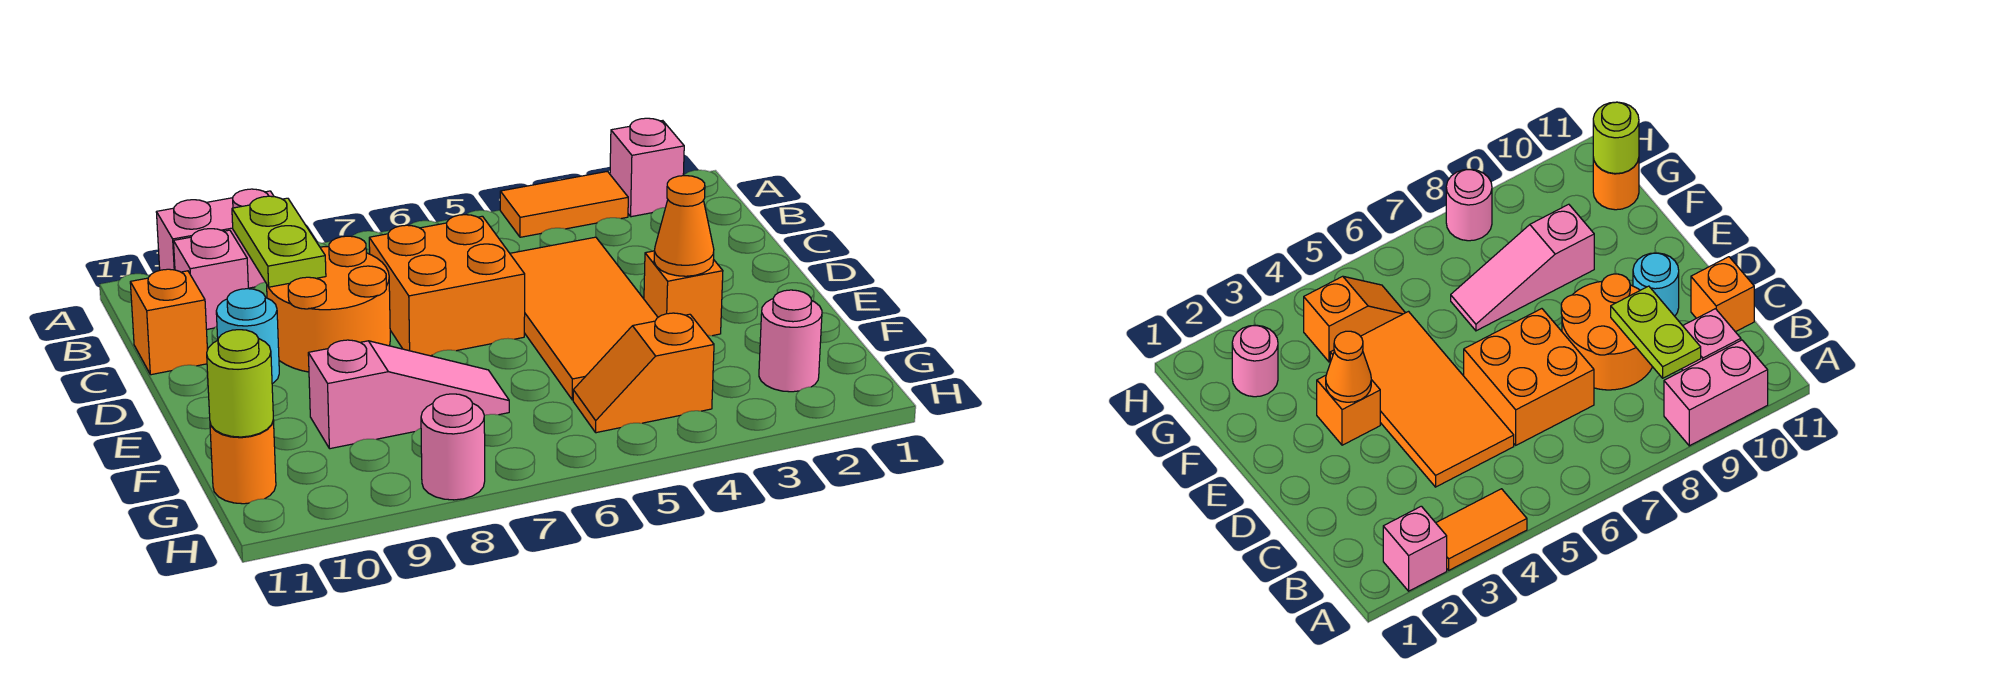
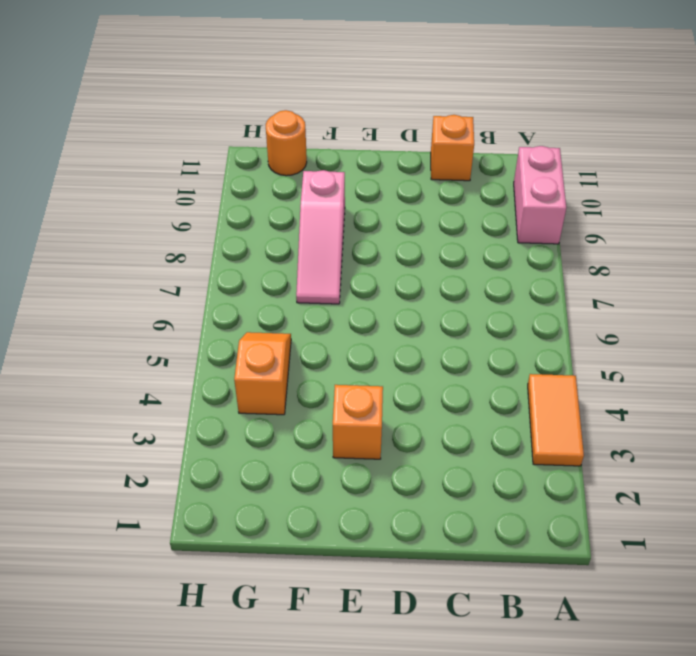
none -> pink brick A2 level 1
none -> pink brick B10 level 1
none -> orange tile C4:F5 level 1

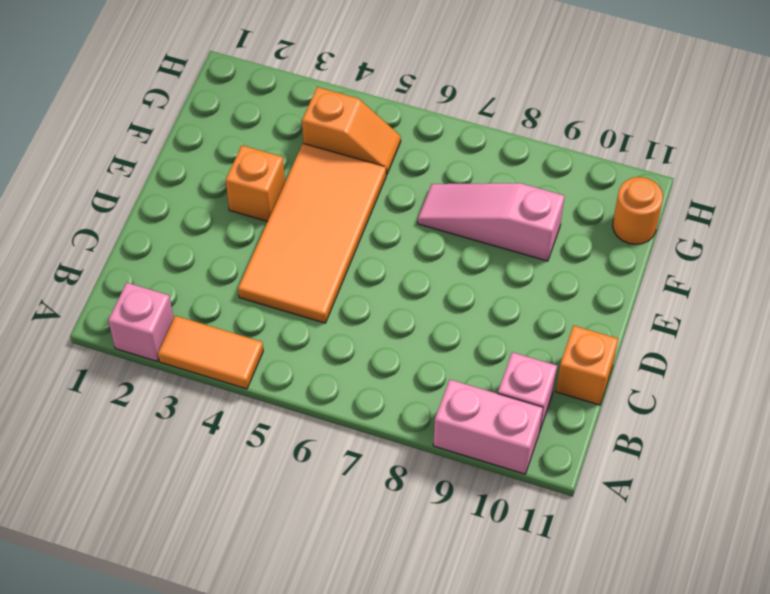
none -> orange brick C6:D7 level 1
none -> orange round brick C8:D9 level 1
none -> cyan round brick D10 level 1

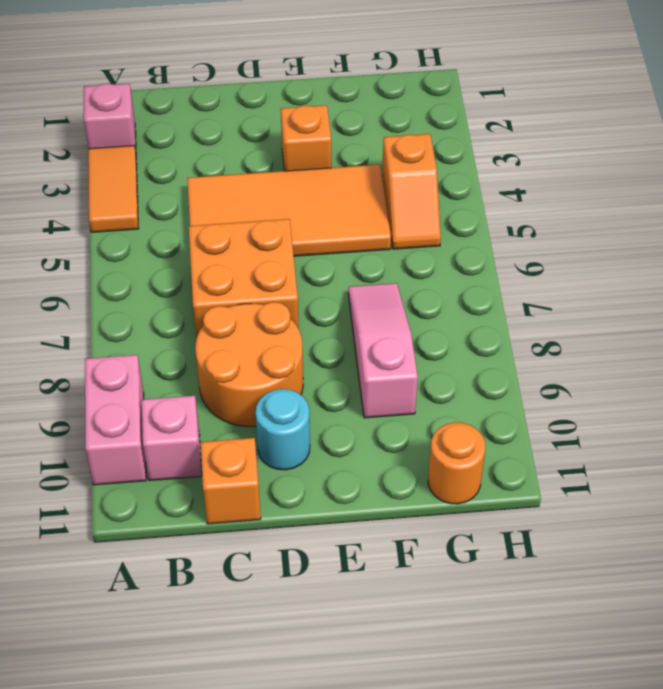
none -> pink round brick G2 level 1
none -> pink round brick H8 level 1
none -> lime plate B9:C9 level 2

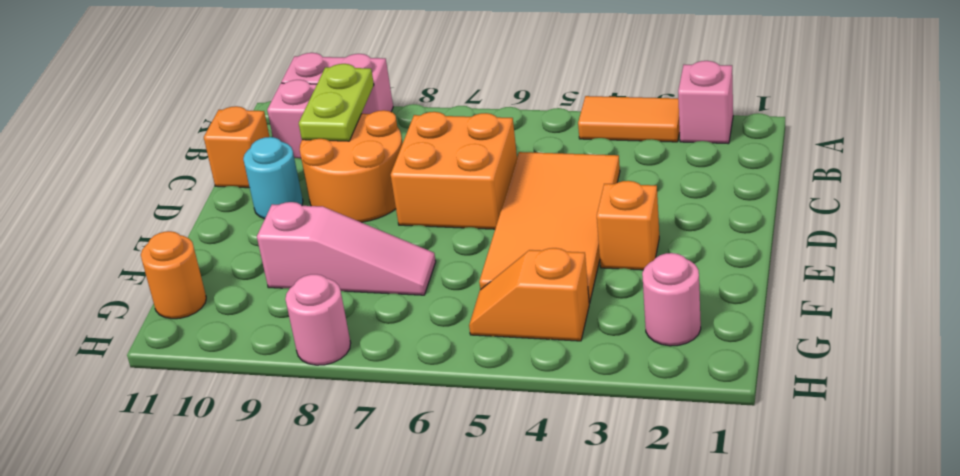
none -> orange cone E3 level 2
none -> lime round brick G11 level 2

